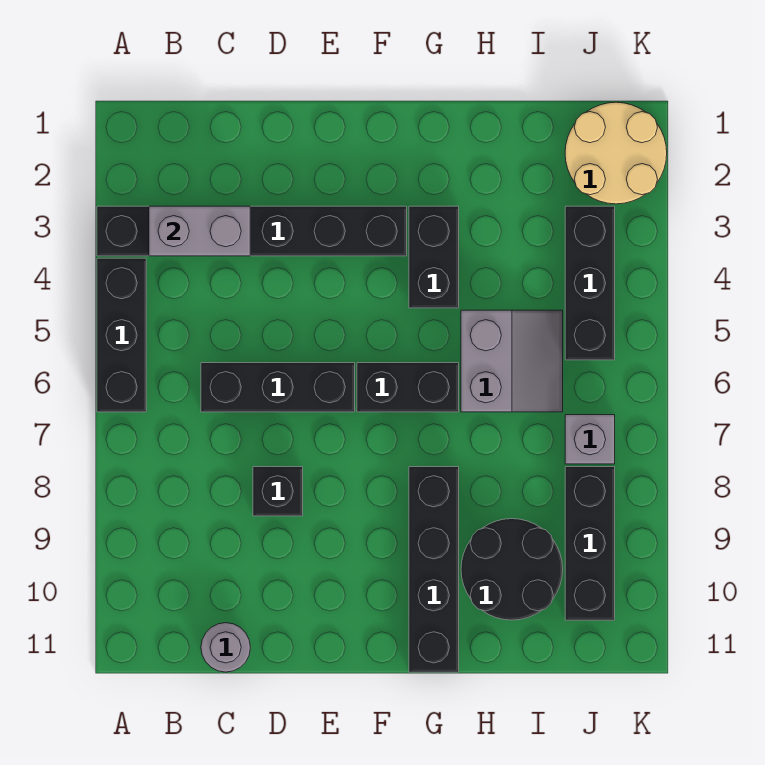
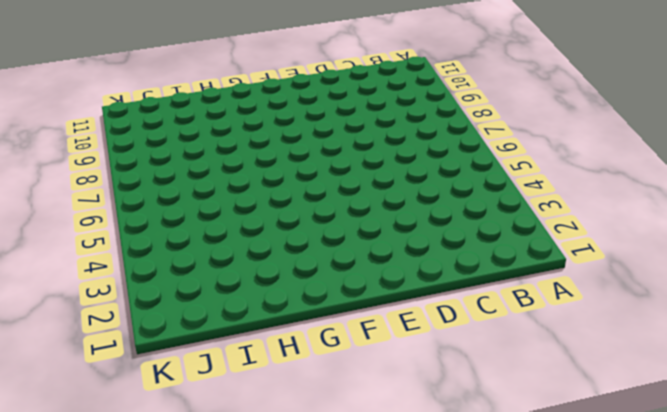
none -> black brick A3:F3 level 1
none -> black brick A4:A6 level 1
none -> black brick C6:E6 level 1

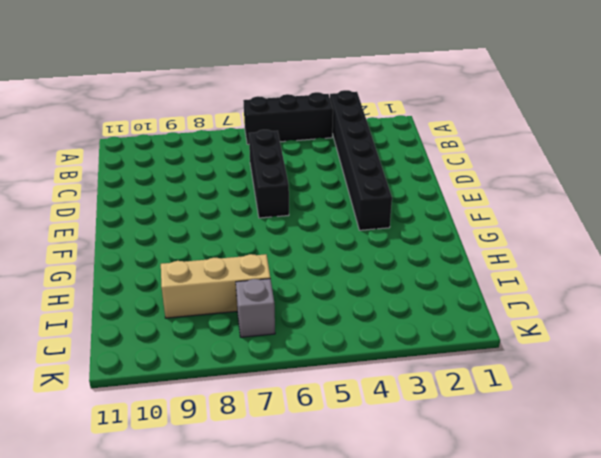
tan brick I7:I9 level 1 -> black round brick H9:I10 level 1
none -> grey round brick C11 level 1
none -> black brick D8 level 1
none -> black brick F6:G6 level 1

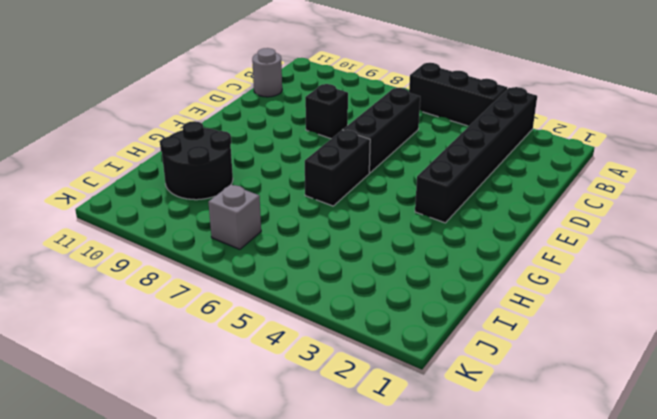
none -> black brick G3:G4 level 1
none -> black brick G8:G11 level 1
none -> grey slope H5:I6 level 1 top H

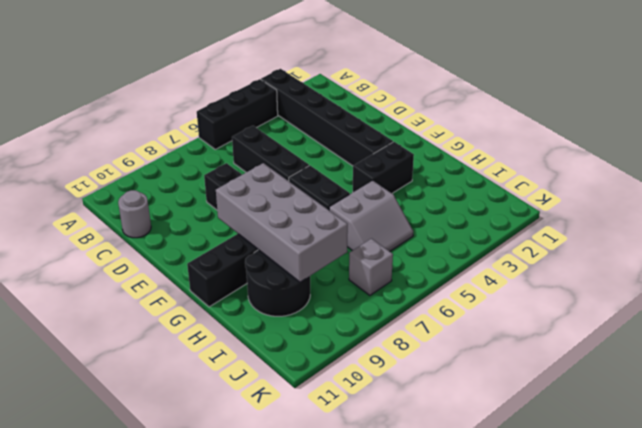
grey brick F8:I9 level 2 -> none
none -> tan round brick J1:K2 level 1
none -> black brick J3:J5 level 1
none -> black brick J8:J10 level 1

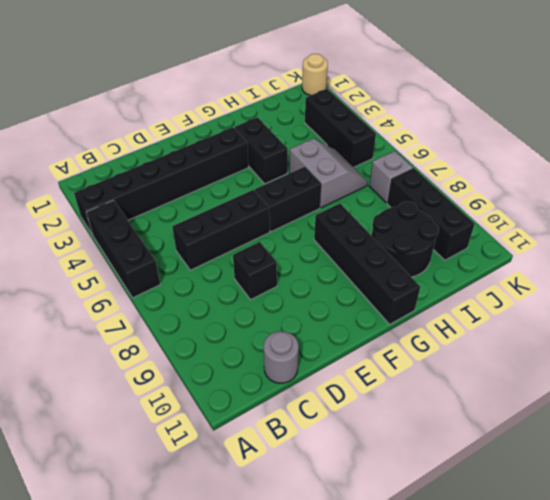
tan round brick K1 level 1 -> tan round brick J1:K2 level 1
none -> grey brick B3:C3 level 2

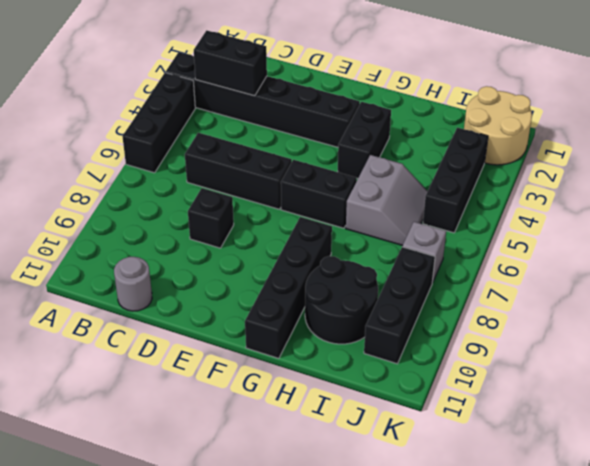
black brick B3:C3 level 2 -> grey brick B3:C3 level 2

